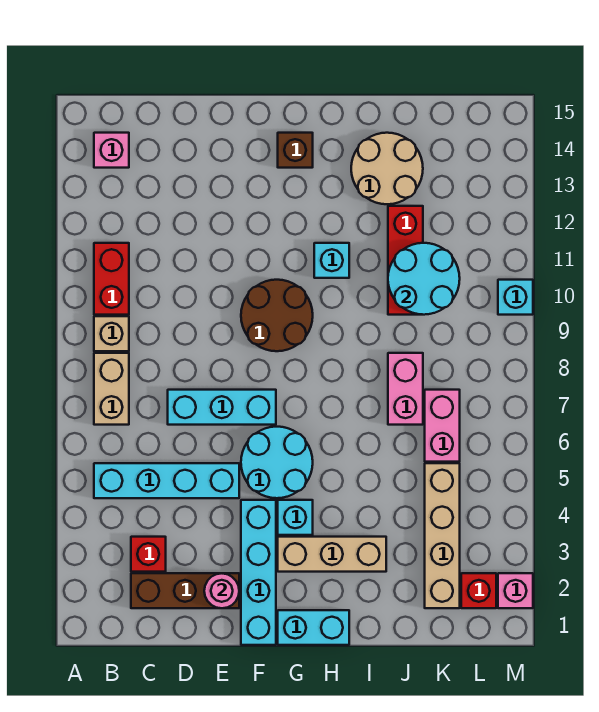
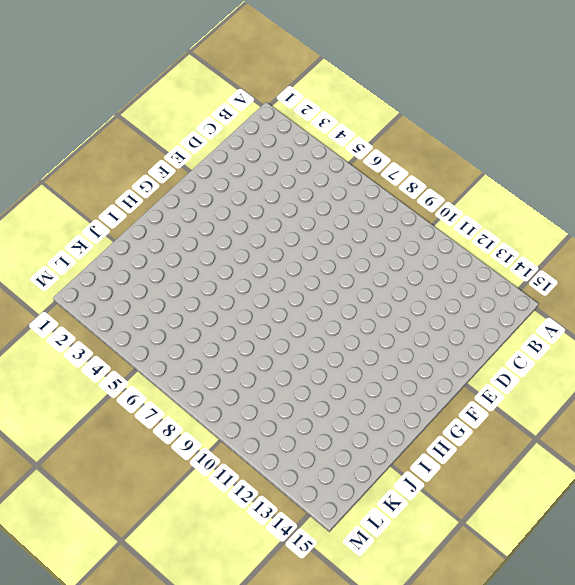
none -> cyan brick B5:E5 level 1
none -> tan brick B7:B8 level 1
none -> tan brick B9 level 1

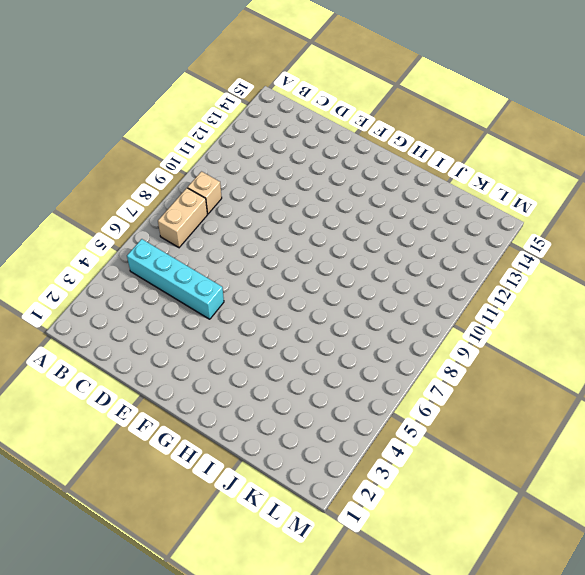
none -> red brick B10:B11 level 1
none -> pink brick B14 level 1
none -> brown brick C2:E2 level 1

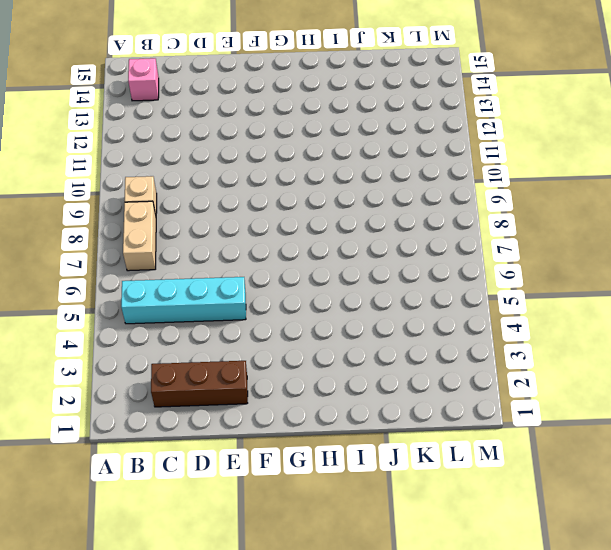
none -> red brick B10:B11 level 1
none -> red brick C3 level 1
none -> cyan brick D7:F7 level 1

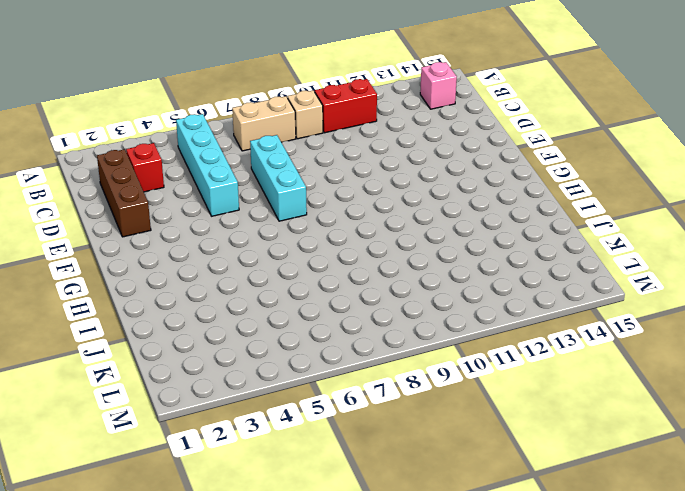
none -> cyan brick F1:F4 level 1
none -> cyan round brick F5:G6 level 1
none -> brown round brick F9:G10 level 1

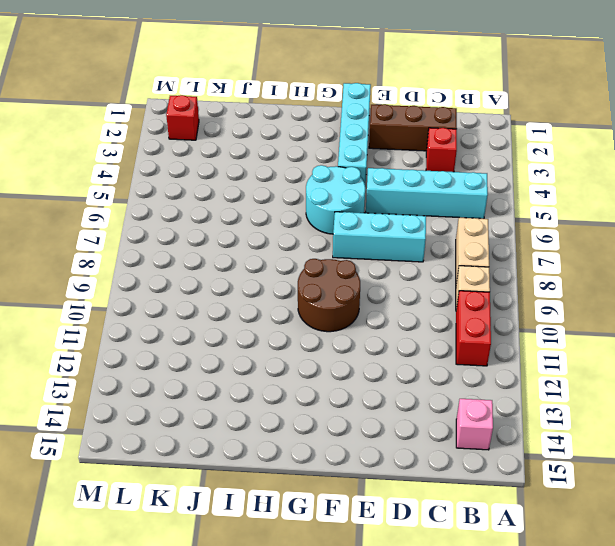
none -> cyan brick G1:H1 level 1
none -> tan brick G3:I3 level 1
none -> cyan brick G4 level 1

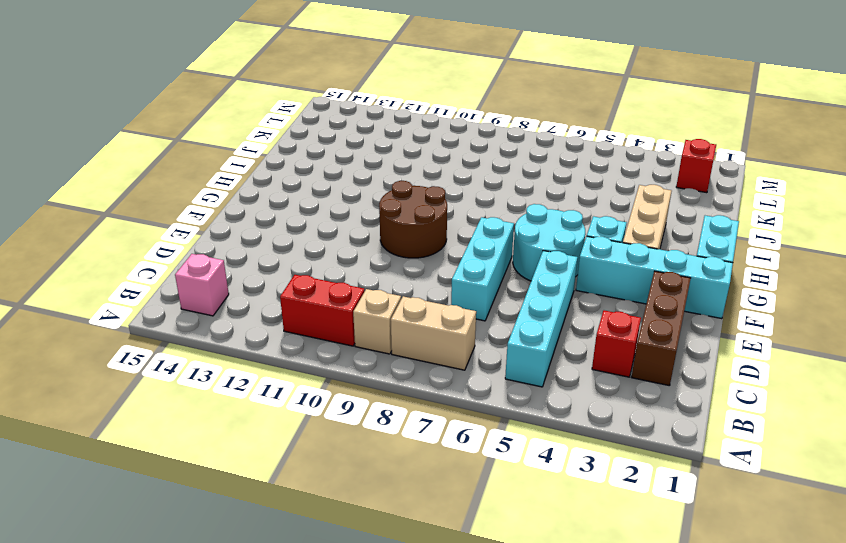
none -> brown brick G14 level 1
none -> cyan brick H11 level 1
none -> tan round brick I13:J14 level 1

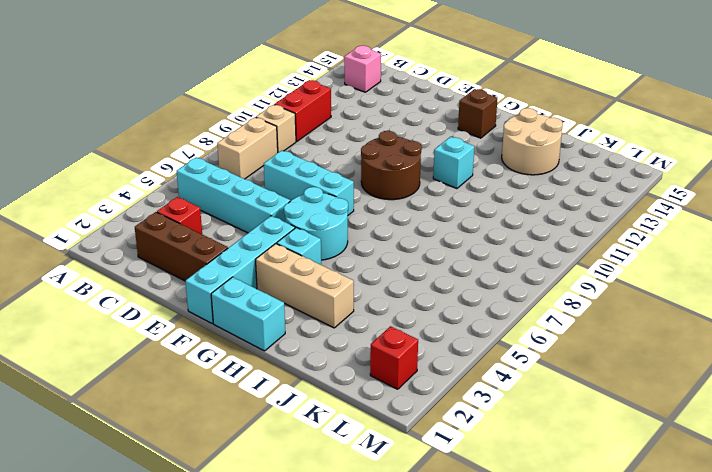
none -> pink brick J7:J8 level 1
none -> red brick J10:J12 level 1
none -> tan brick K2:K5 level 1

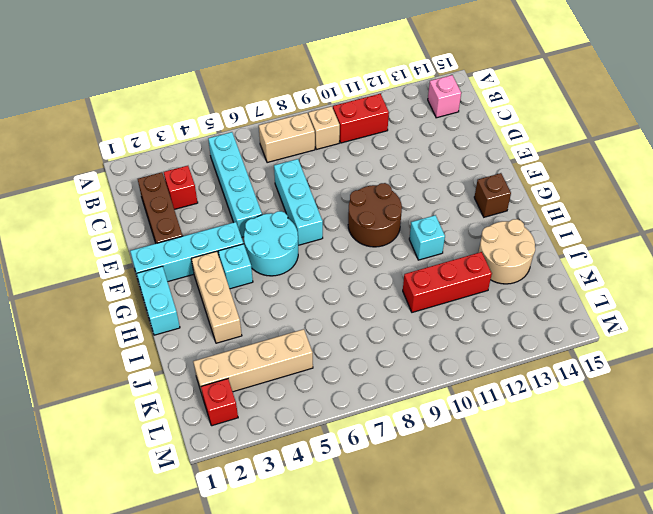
none -> pink brick J7:J8 level 1
none -> pink brick K6:K7 level 1
none -> pink brick M2 level 1

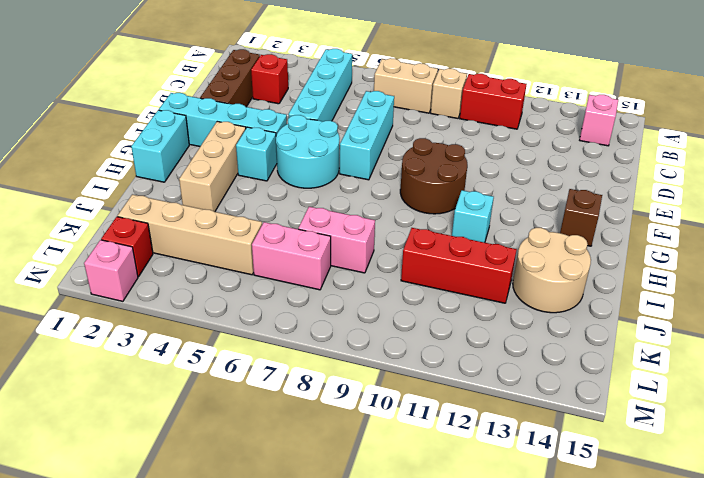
none -> cyan brick M10 level 1
none -> pink round brick E2 level 2
none -> cyan round brick J10:K11 level 2

